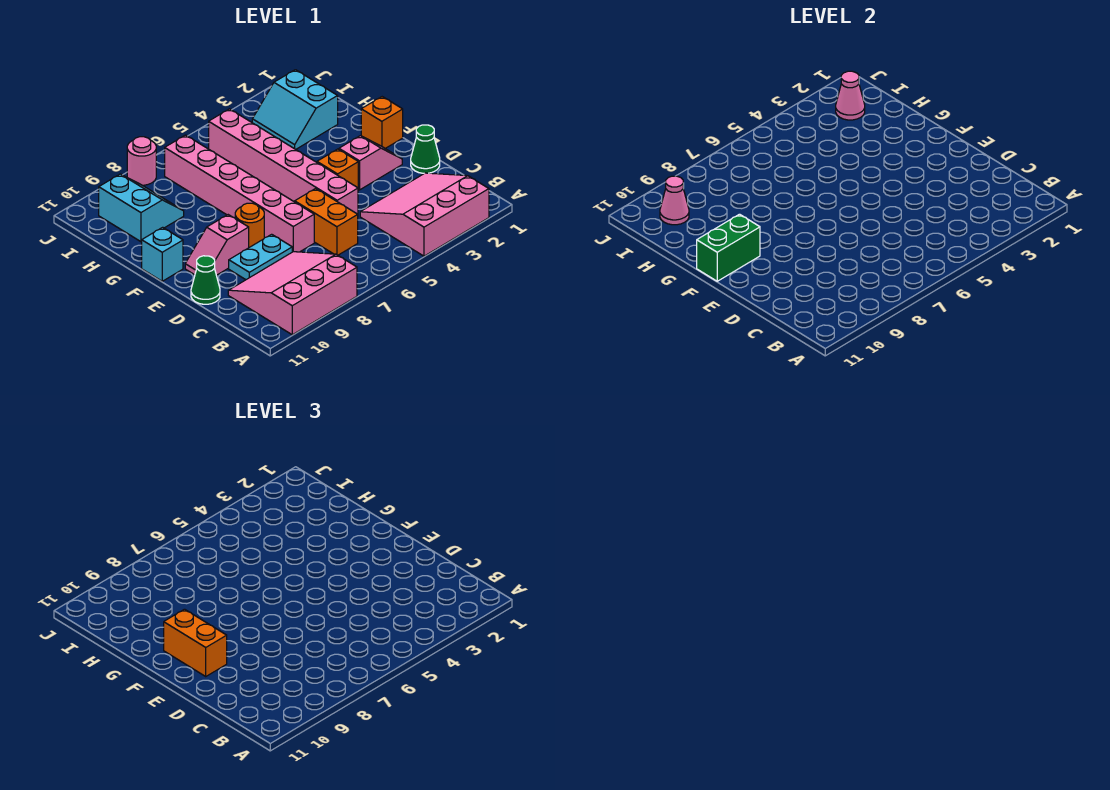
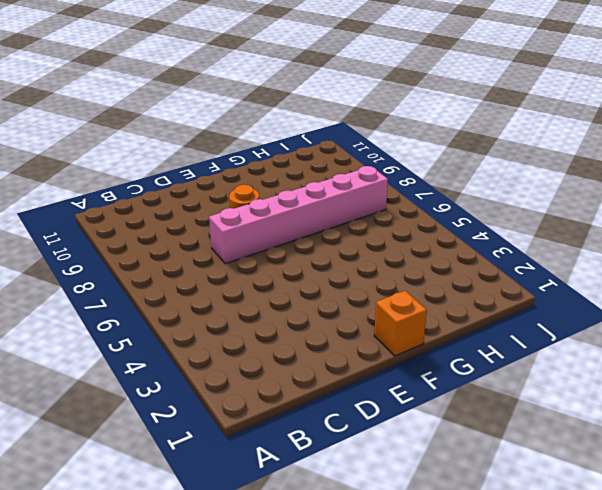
none -> pink slope A2:C4 level 1 top A
none -> pink slope A8:C10 level 1 top A
none -> orange brick C6:D6 level 1

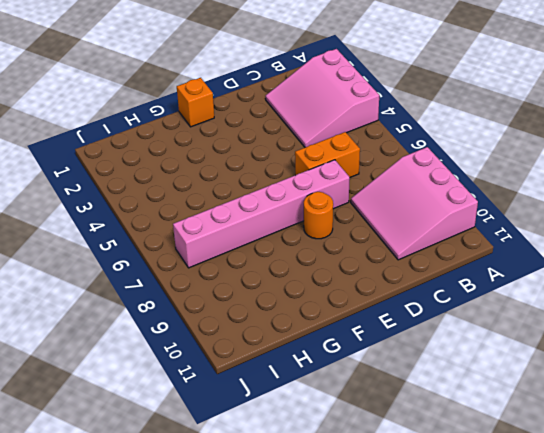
none -> green cone D1 level 1
none -> pink brick D5:I5 level 1
none -> cyan plate D8:D9 level 1

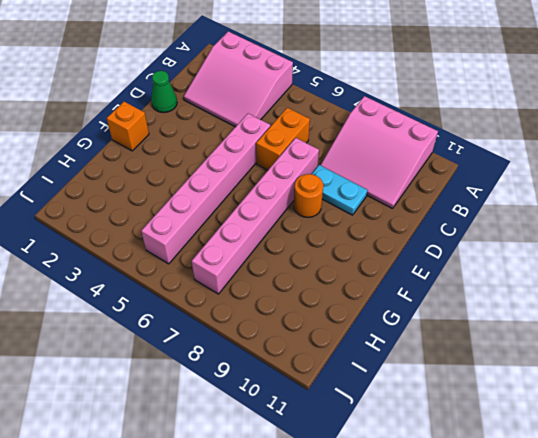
none -> green cone D11 level 1
none -> pink slope E2:E3 level 1 top 3
none -> orange brick E4 level 1

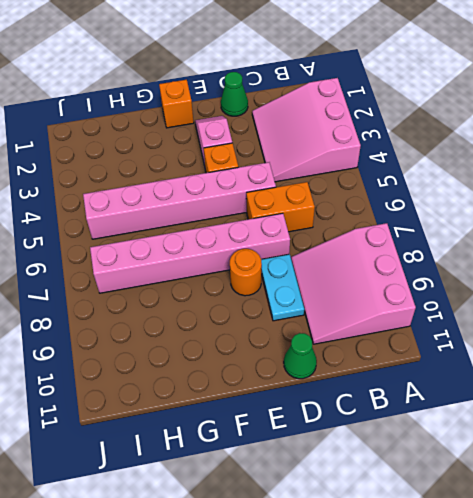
none -> pink slope E9:E10 level 1 top 9
none -> cyan brick F11 level 1
none -> cyan slope H2:I3 level 1 top 2

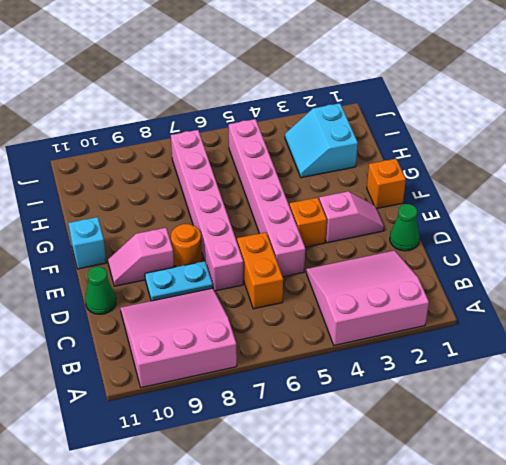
none -> cyan slope H9:I10 level 1 top 10
none -> pink round brick J8 level 1
none -> green brick F10:F11 level 2

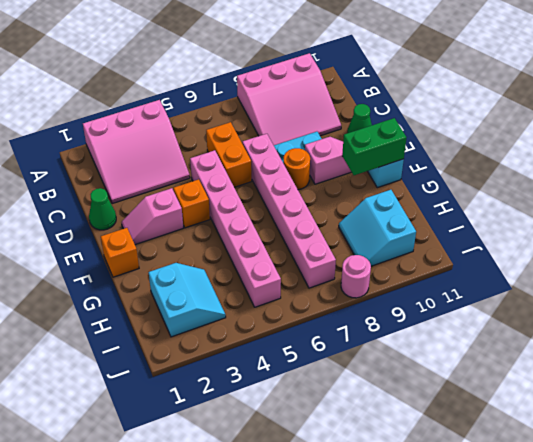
none -> pink cone I2 level 2
none -> pink cone I10 level 2
none -> orange brick E10:F10 level 3

